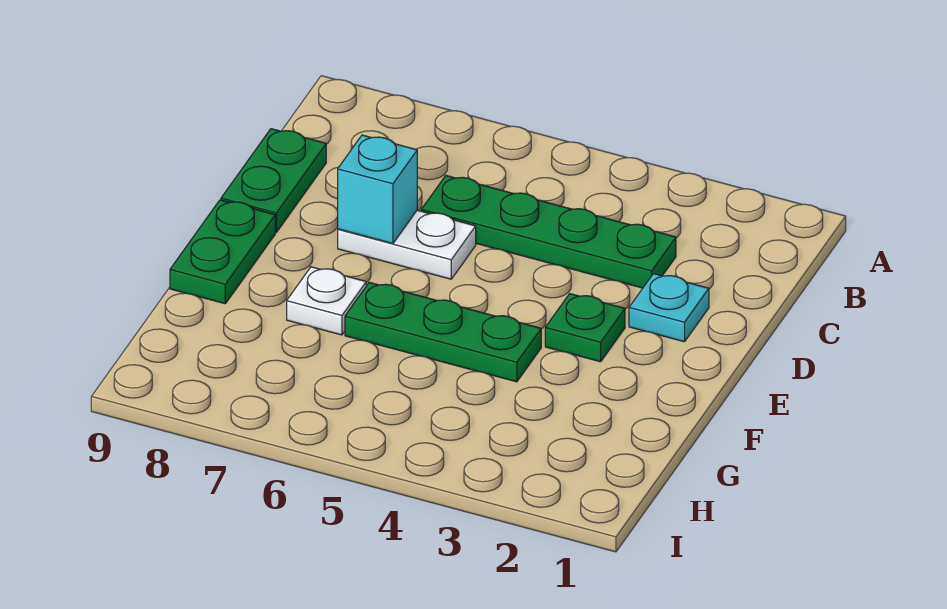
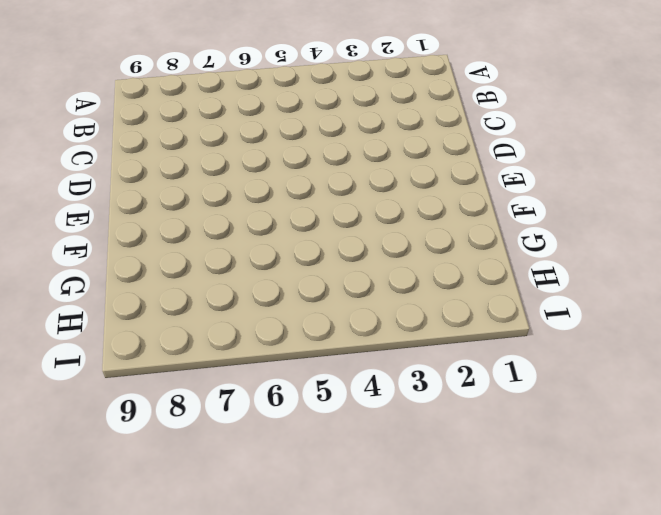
none -> green plate C3:C6 level 1
none -> green plate C9:D9 level 1

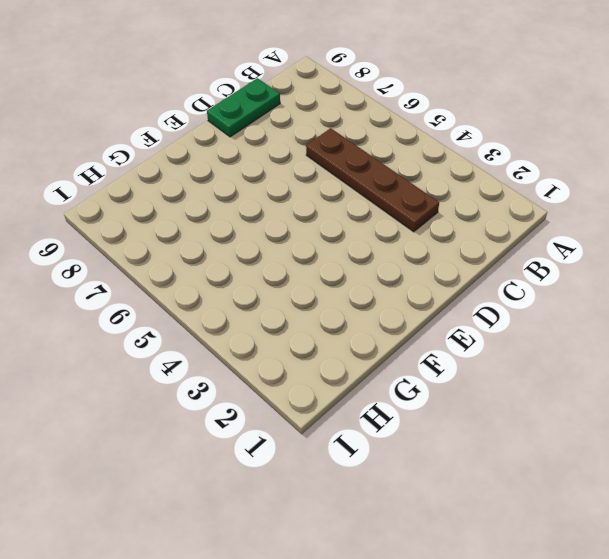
brown plate C3:C6 level 1 -> green plate C3:C6 level 1
none -> cyan plate D2 level 1
none -> white plate D6:D7 level 1

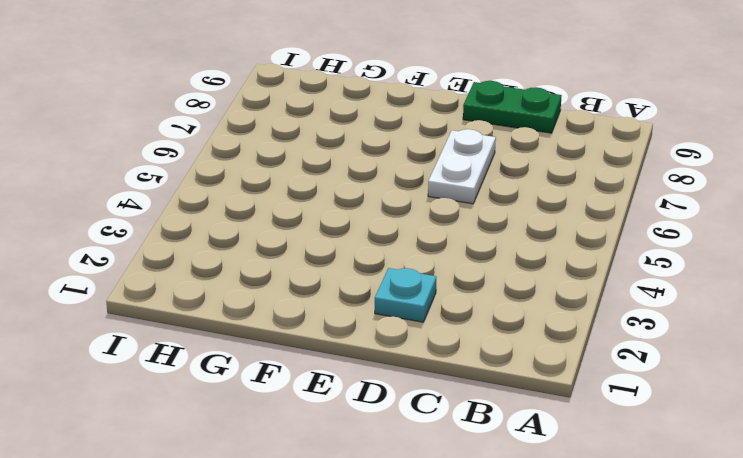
none -> green plate C3:C6 level 1
none -> green plate E3 level 1

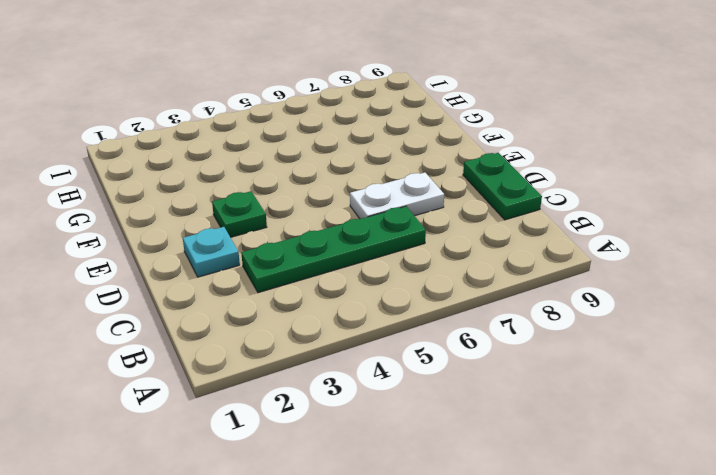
none -> green plate E9:F9 level 1
none -> green plate F4:F6 level 1

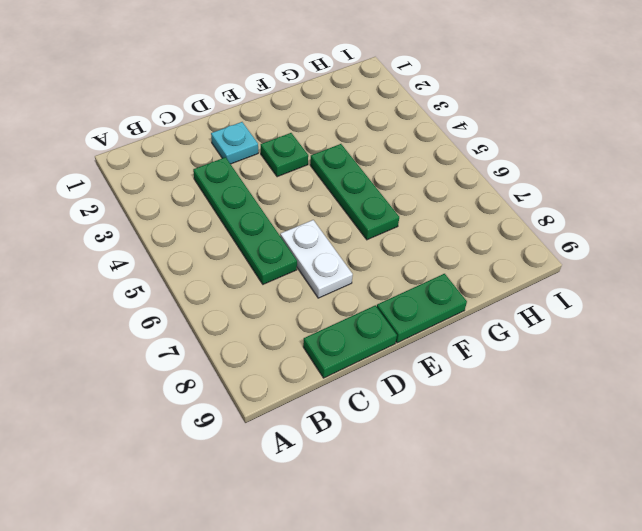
none -> white plate F7 level 1
none -> cyan brick D7 level 2

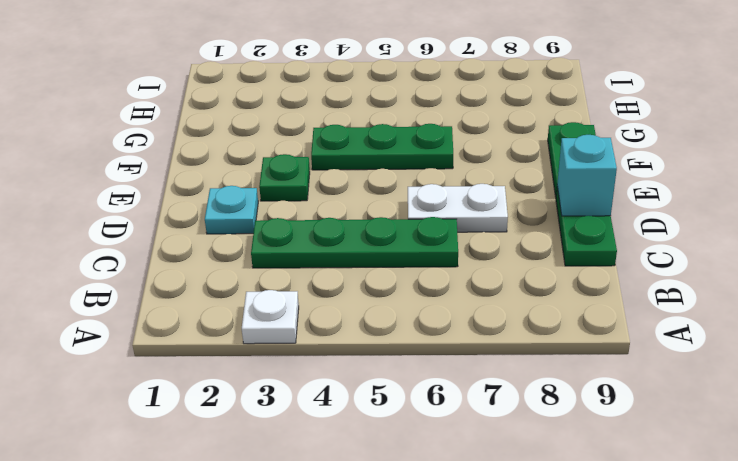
white plate A3 level 1 -> white plate F7 level 1
cyan brick D9 level 2 -> cyan brick D7 level 2

